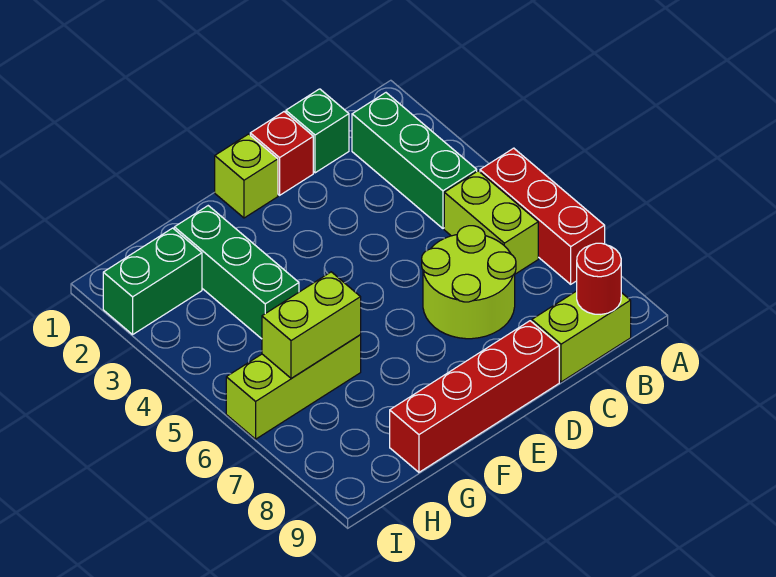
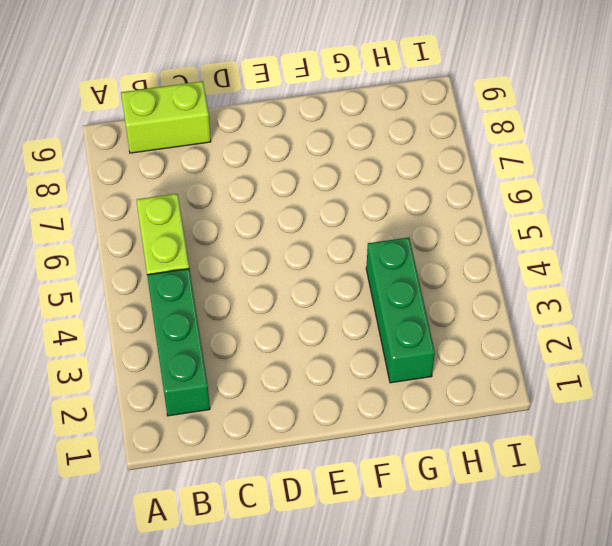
none -> red brick A5:A7 level 1
none -> green brick C1 level 1
none -> lime round brick C6:D7 level 1

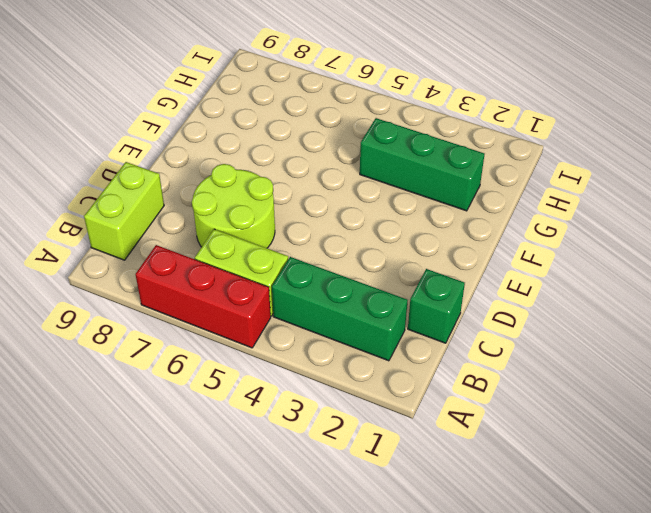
none -> red brick D1 level 1
none -> red brick D9:G9 level 1
none -> lime brick E1 level 1

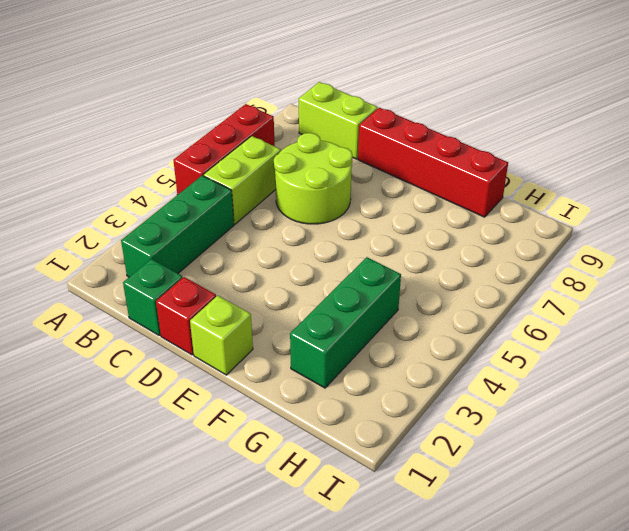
none -> lime brick G6:I6 level 1
none -> green brick H2:I2 level 1
none -> red round brick B9 level 2

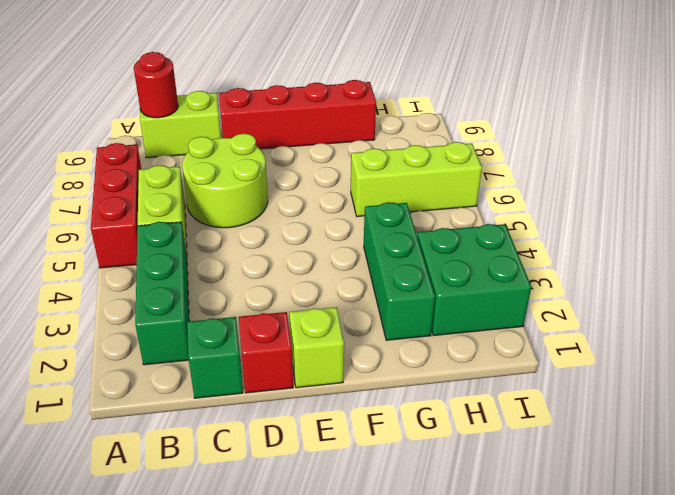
green brick H2:I3 level 1 -> green brick H2:I2 level 1
none -> lime brick G6:H6 level 2

